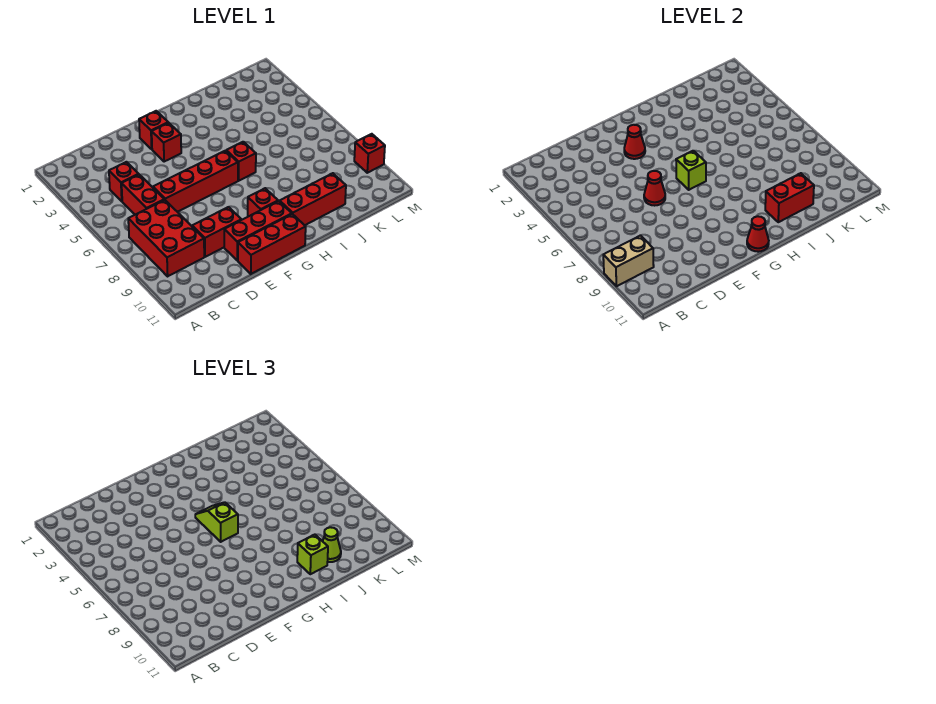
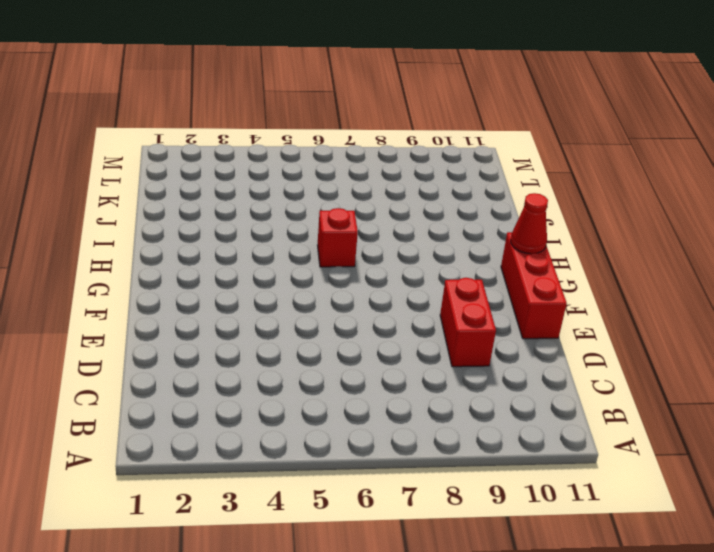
none -> red brick B7:C9 level 1
none -> red brick C4 level 1
none -> red brick C5:C6 level 1

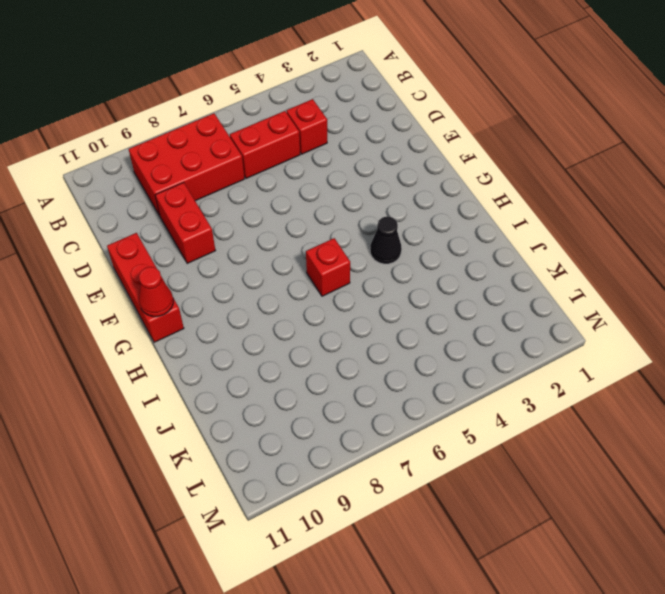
black cone H4 level 1 -> none
none -> red brick D6:G6 level 1
none -> red brick E10:G10 level 1
none -> red brick F2 level 1

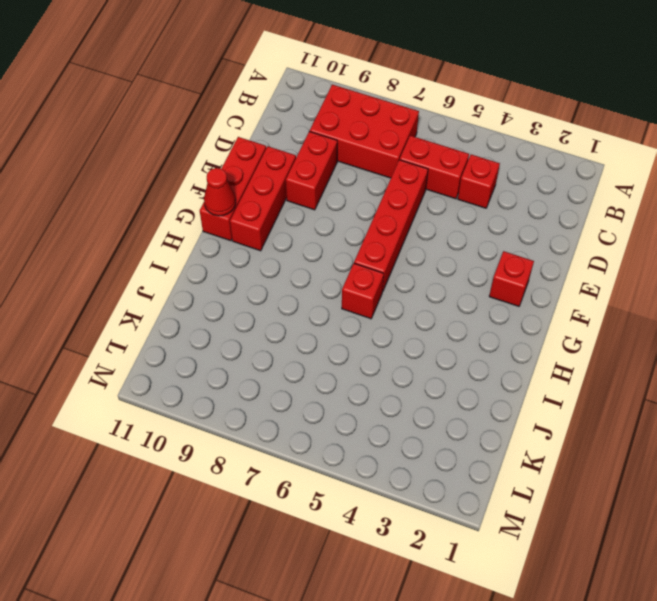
none -> red brick F3 level 1
none -> red brick G9 level 1
none -> red brick H10:J10 level 1

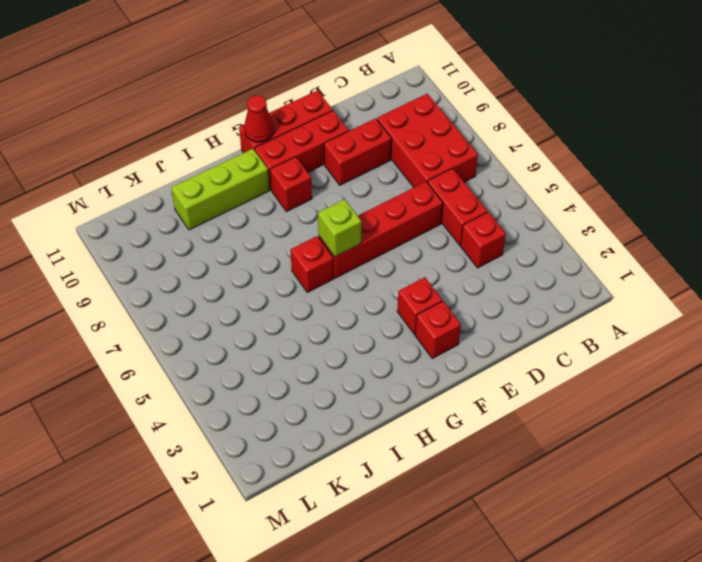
lime brick H10:J10 level 1 -> red brick H10:J10 level 1
none -> red brick M9 level 1
none -> tan brick A9:B9 level 2
none -> red cone E6 level 2

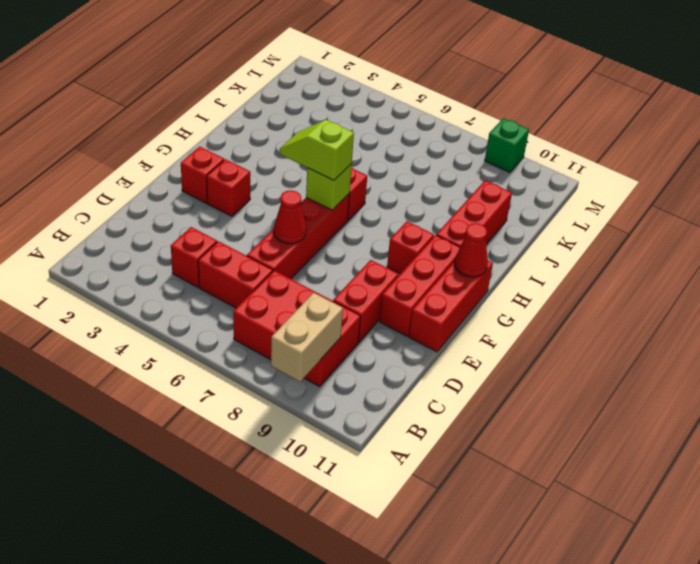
green brick M9 level 1 -> red brick M9 level 1
none -> red cone F3 level 2
none -> red brick I10:J10 level 2
none -> lime brick I10 level 3

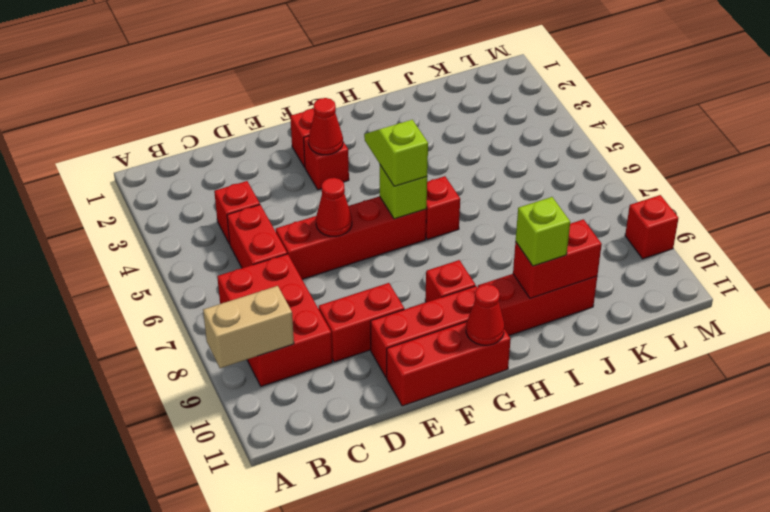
none -> lime cone J10 level 3

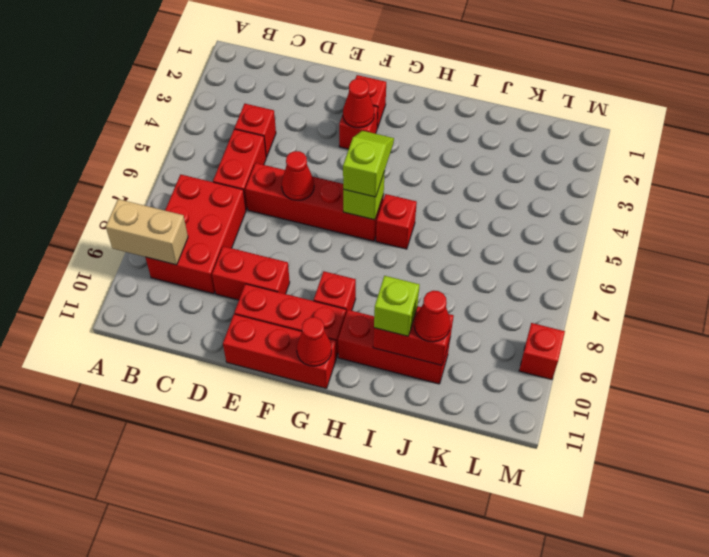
red cone J10 level 3 -> lime cone J10 level 3

